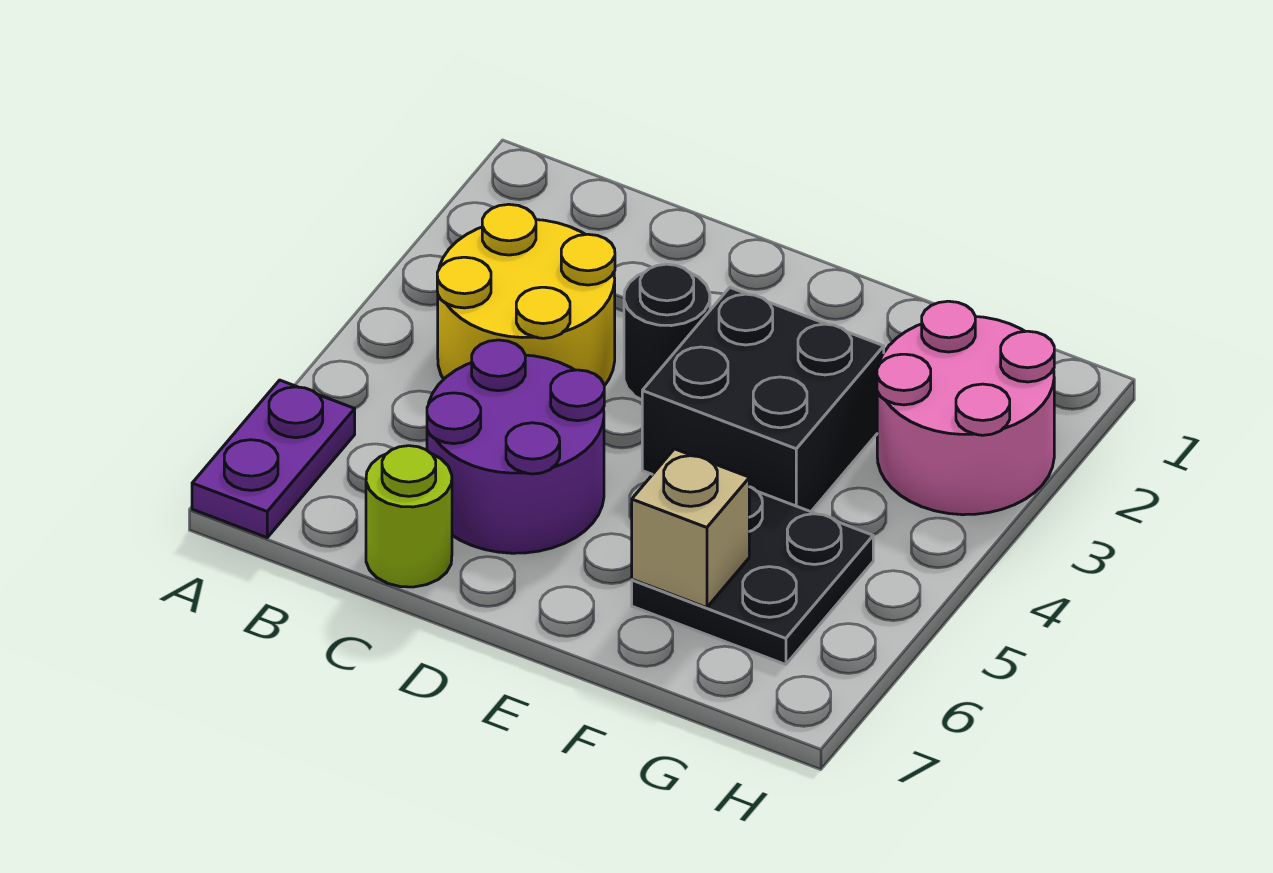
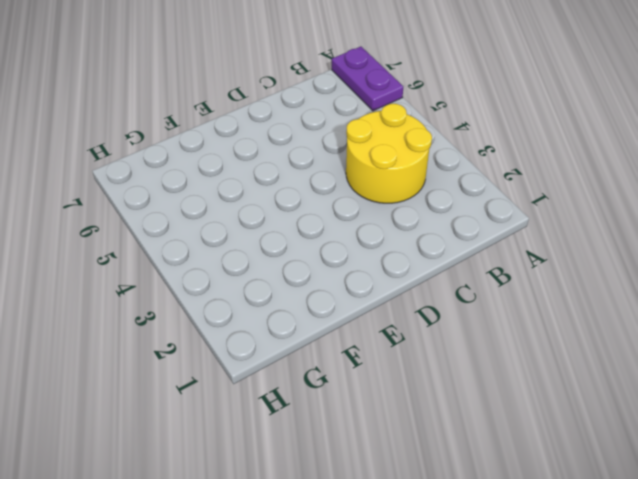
none -> purple round brick C5:D6 level 1
none -> lime round brick C7 level 1

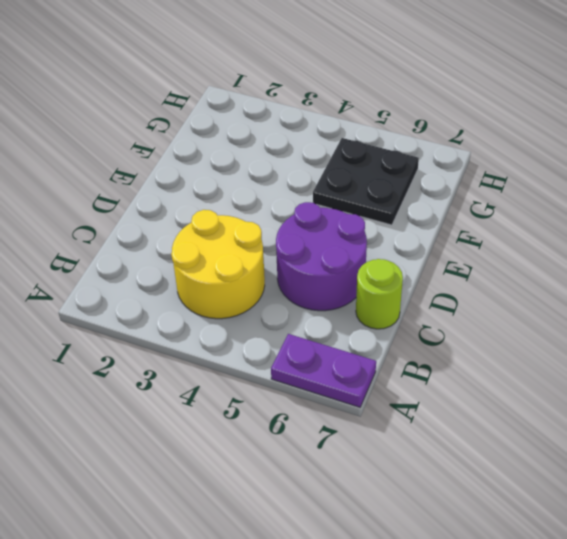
none -> black round brick D3 level 1
none -> black brick E3:F4 level 1

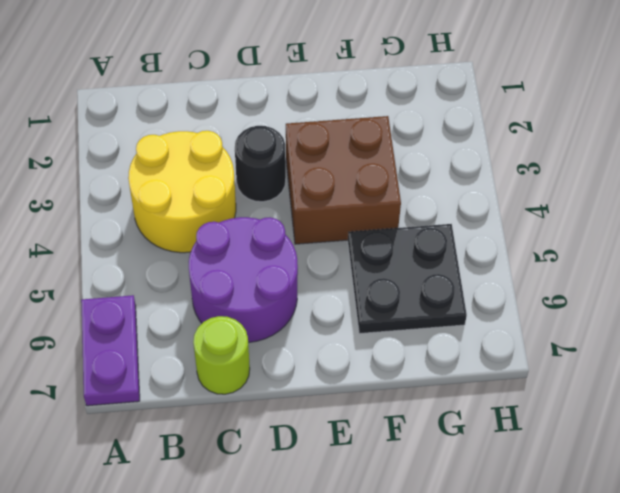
brown brick E3:F4 level 1 -> black brick E3:F4 level 1
none -> pink round brick G2:H3 level 1
none -> tan brick F6 level 2

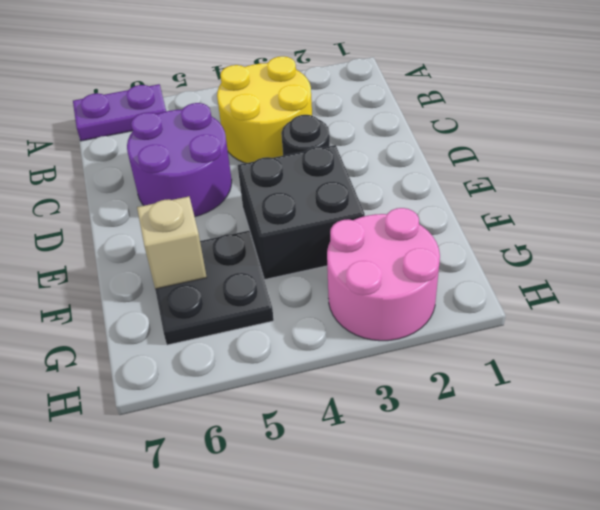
none -> lime round brick C7 level 1

